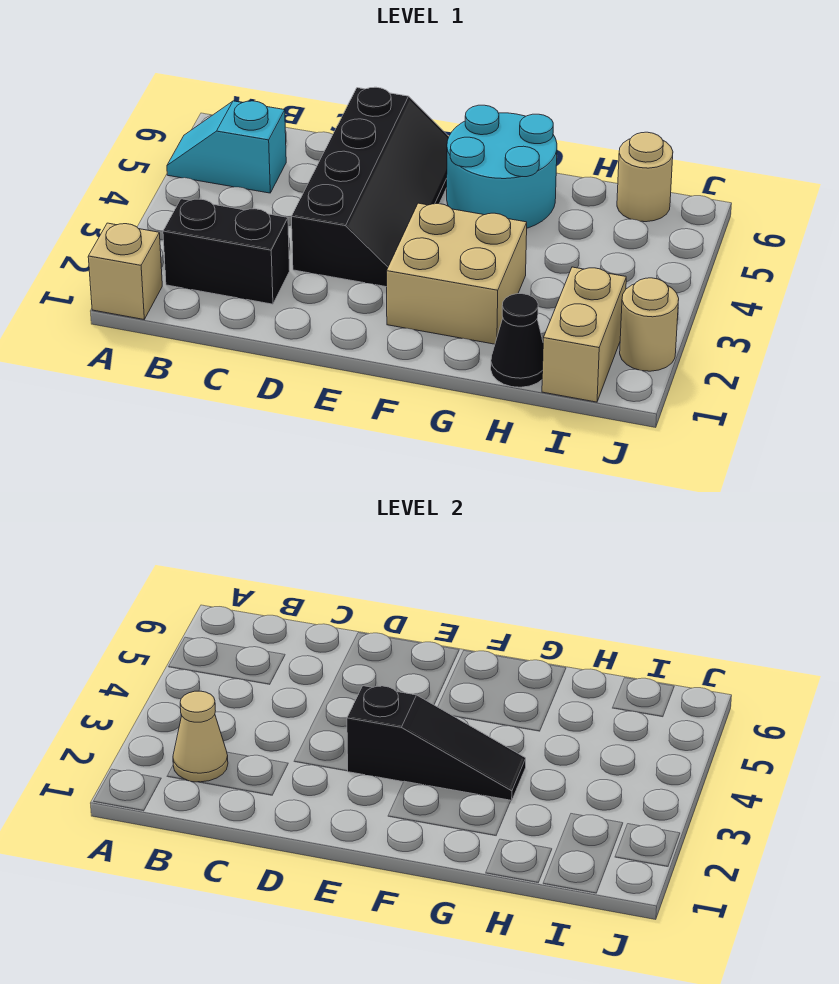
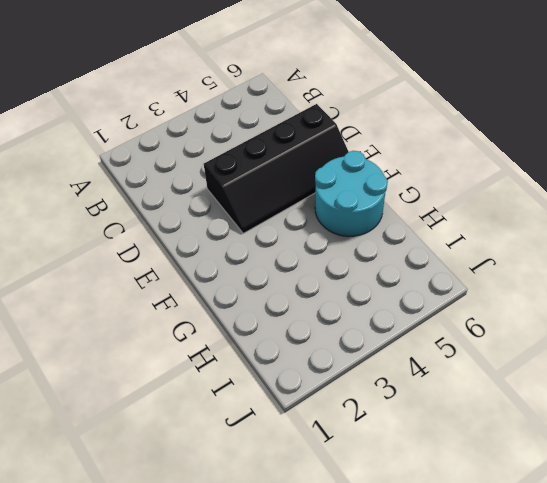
none -> tan brick A1 level 1
none -> cyan slope A5:B5 level 1 top B
none -> black brick B2:C2 level 1

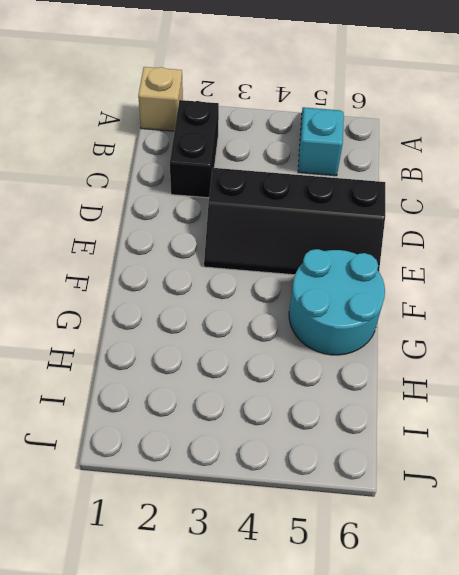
none -> tan brick F2:G3 level 1
none -> black cone H1 level 1
none -> tan brick I1:I2 level 1

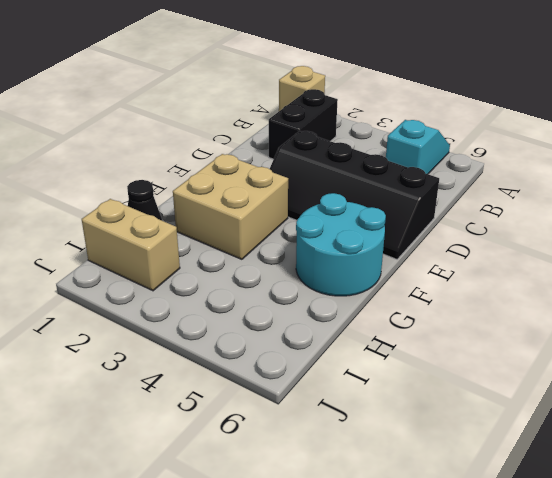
none -> tan round brick I6 level 1
none -> tan round brick J2 level 1
none -> tan cone B2 level 2

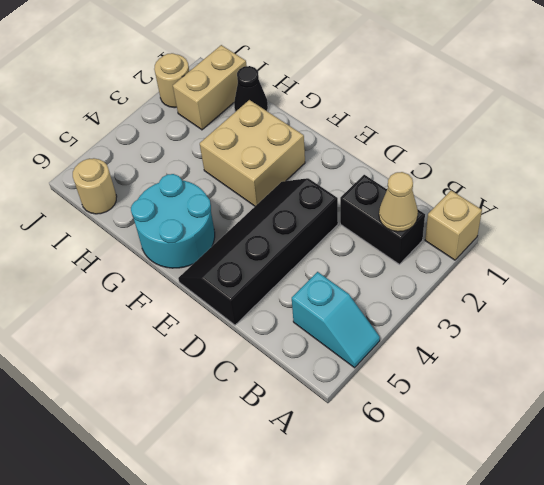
none -> black slope E3:G3 level 2 top E

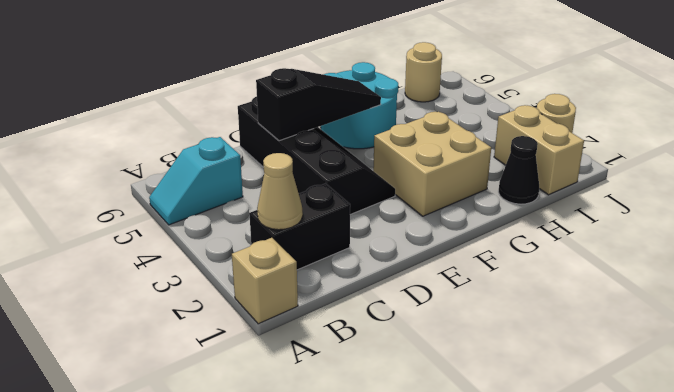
black slope D5:F5 level 2 top D -> black slope E3:G3 level 2 top E

